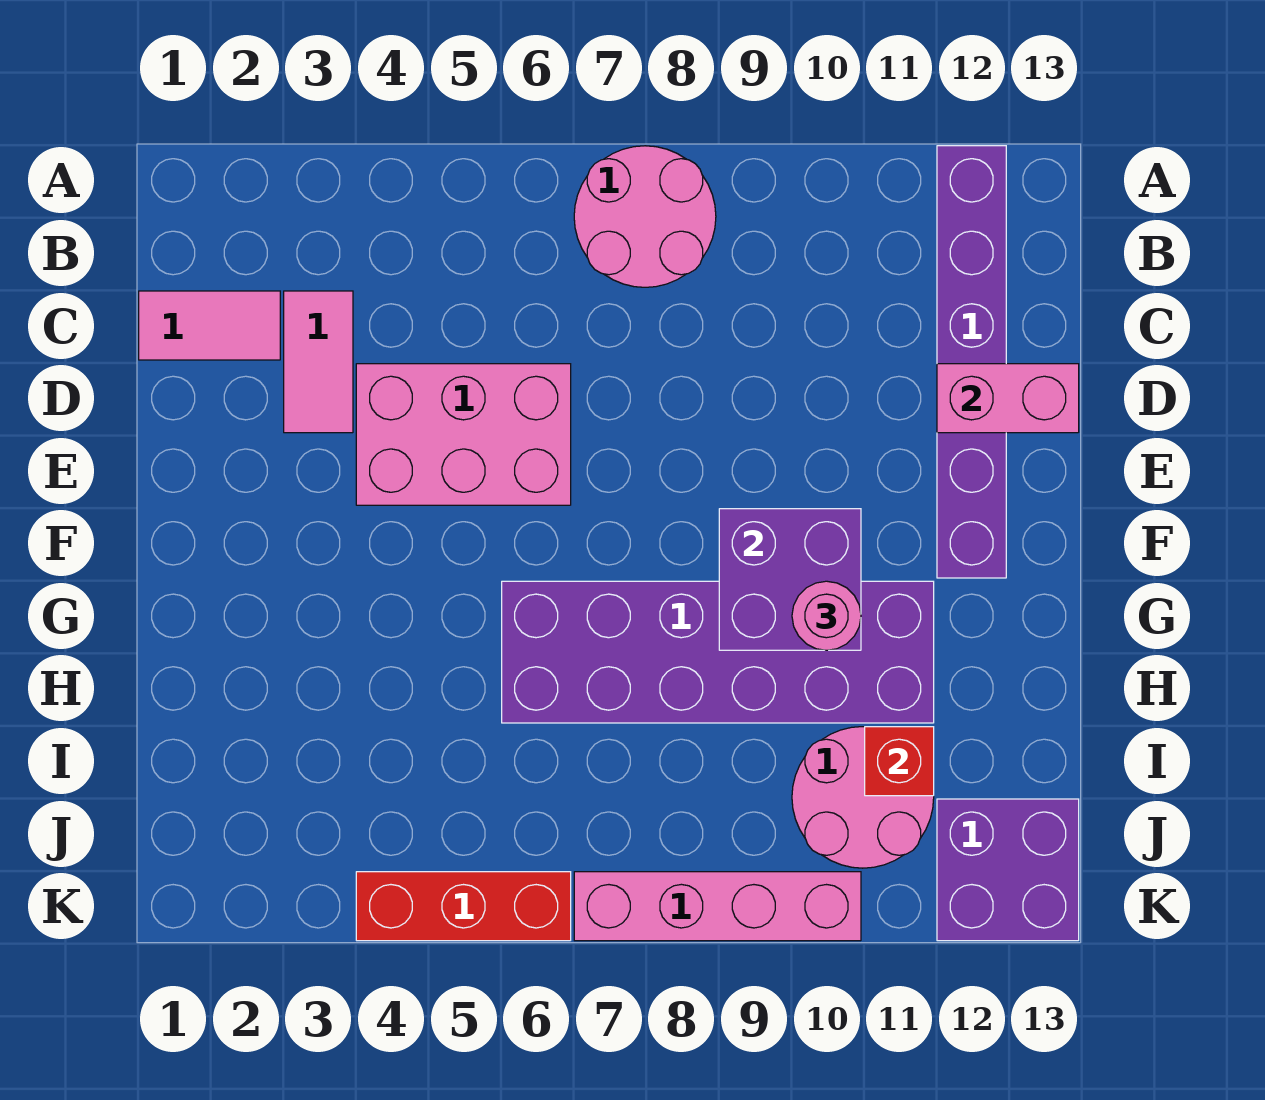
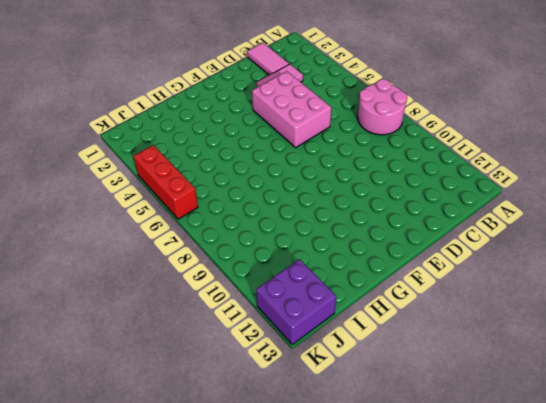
none -> purple brick A12:F12 level 1
none -> purple brick G6:H11 level 1
none -> pink round brick I10:J11 level 1

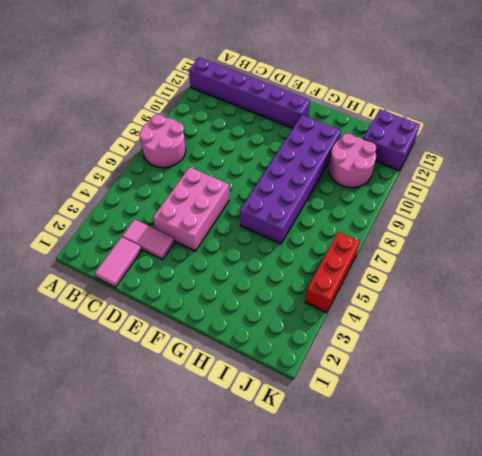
none -> pink brick K7:K10 level 1
none -> pink brick D12:D13 level 2
none -> purple brick F9:G10 level 2

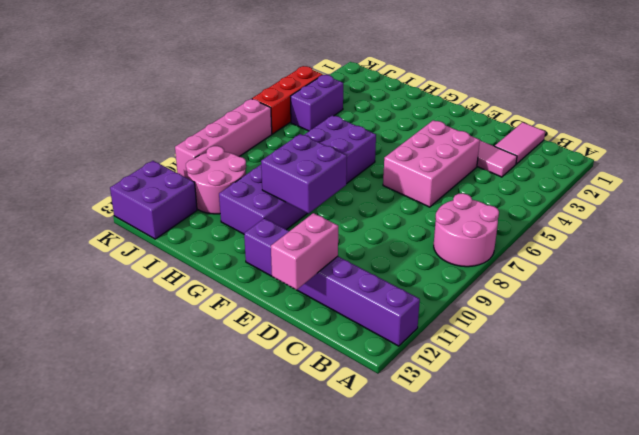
purple brick J4:J5 level 1 -> none
none -> red brick I11 level 2
none -> pink round brick G10 level 3

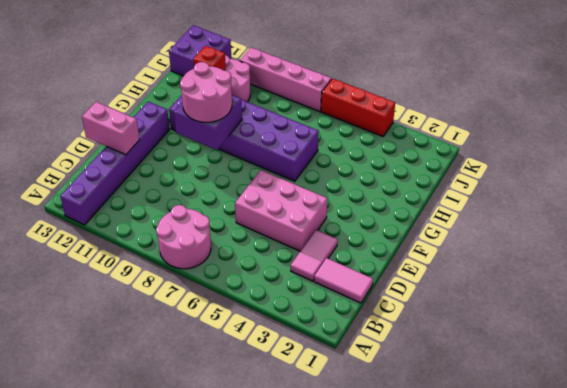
pink round brick F9:G10 level 3 -> pink round brick G10 level 3

